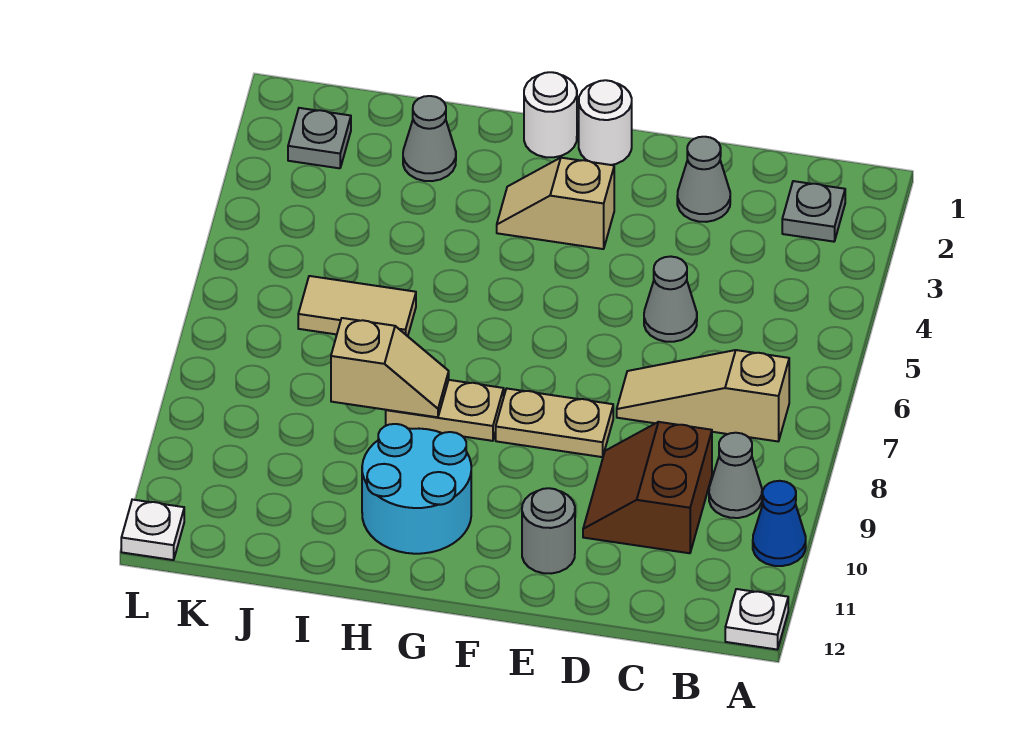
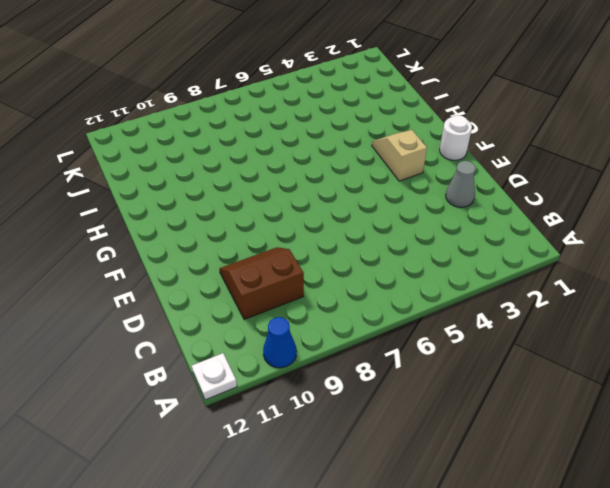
none -> grey plate B2 level 1
none -> tan slope B7:D7 level 1 top B
none -> grey cone B9 level 1

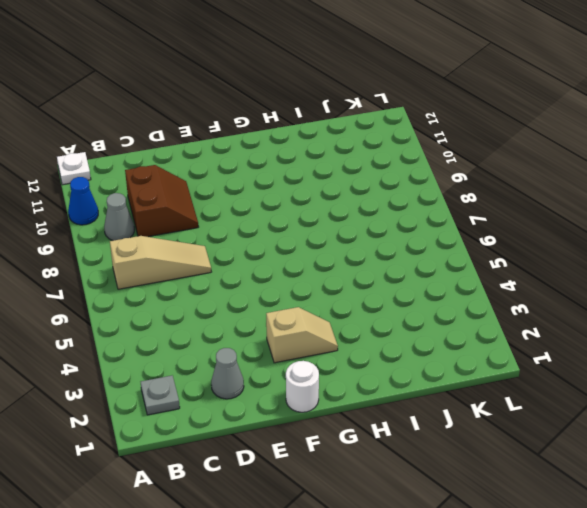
none -> grey cone D5 level 1
none -> tan plate E8:F8 level 1
none -> grey round brick E11 level 1

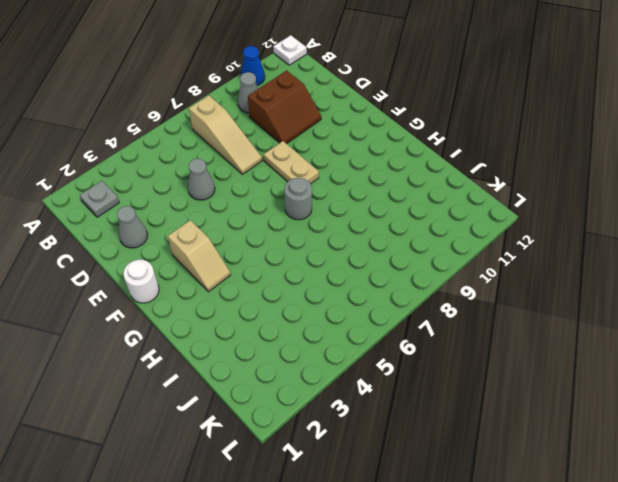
grey round brick G7 level 1 -> grey round brick E11 level 1
none -> white round brick G1 level 1
none -> tan plate G8:H8 level 1
none -> cyan round brick G10:H11 level 1

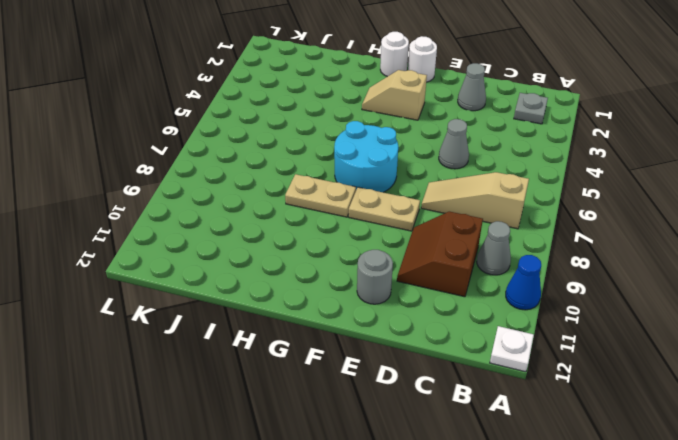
cyan round brick F6:G7 level 1 -> cyan round brick G10:H11 level 1
none -> grey cone I2 level 1
none -> tan tile I6:J6 level 1
none -> grey plate K2 level 1

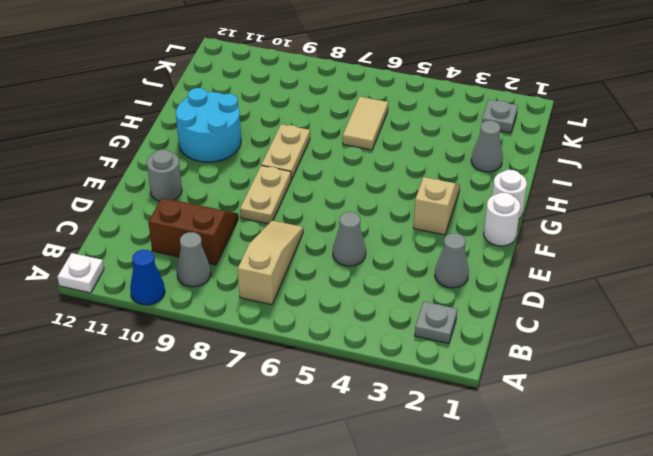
none -> white plate L12 level 1
none -> tan slope H8:I8 level 2 top I

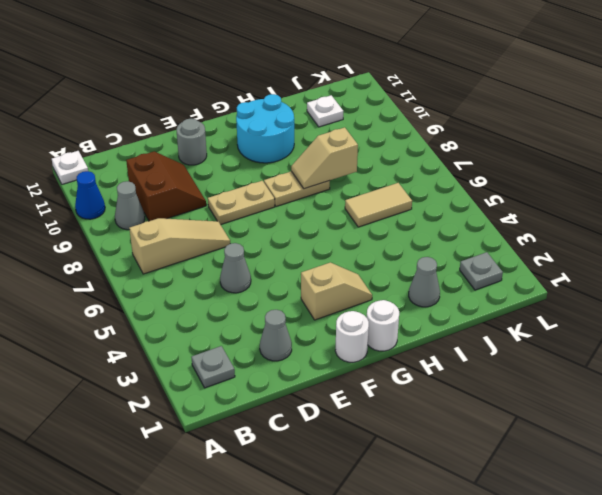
white plate J11 level 1 -> white plate L12 level 1

